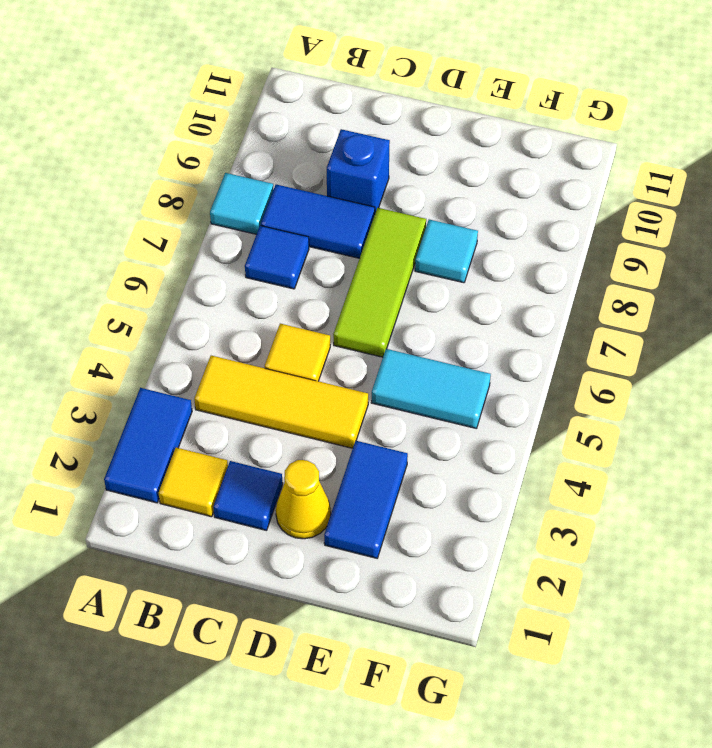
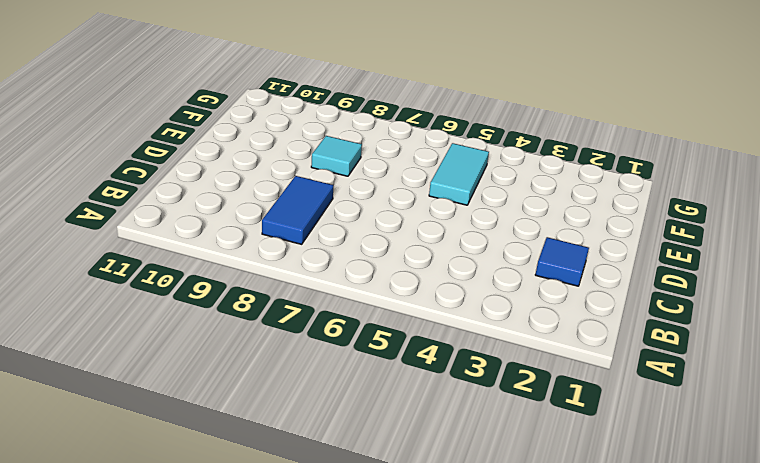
none -> blue tile A2:A3 level 1
none -> cyan tile A8 level 1
none -> yellow tile B2 level 1

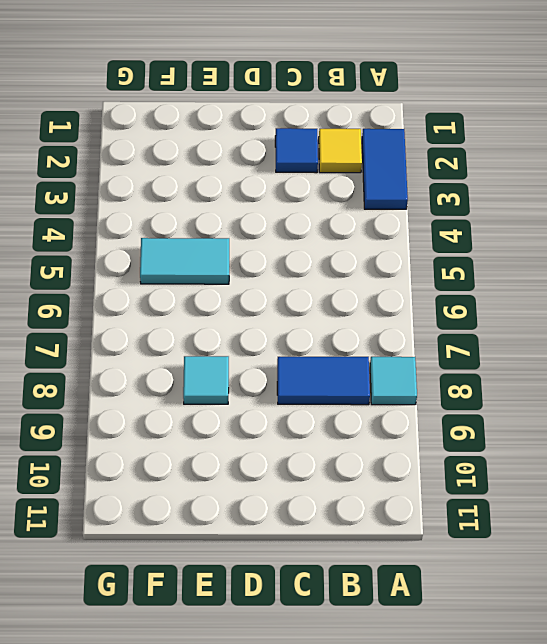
none -> yellow tile B4:D4 level 1
none -> blue tile B7 level 1
none -> yellow tile C5 level 1

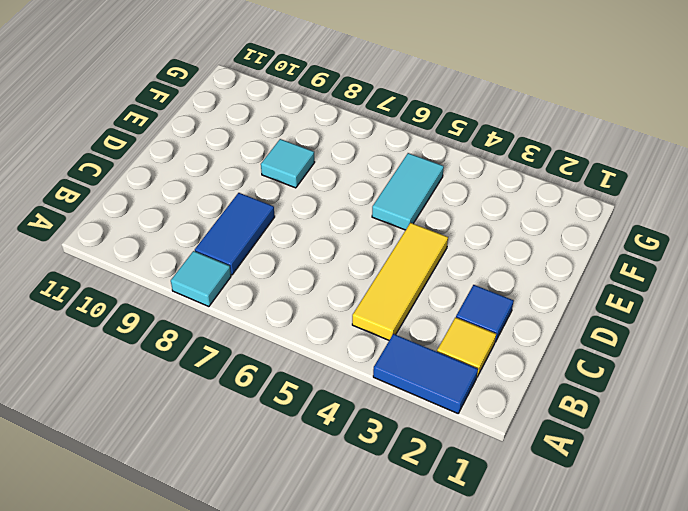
none -> blue tile B7 level 1
none -> yellow tile C5 level 1
none -> blue brick C9 level 1

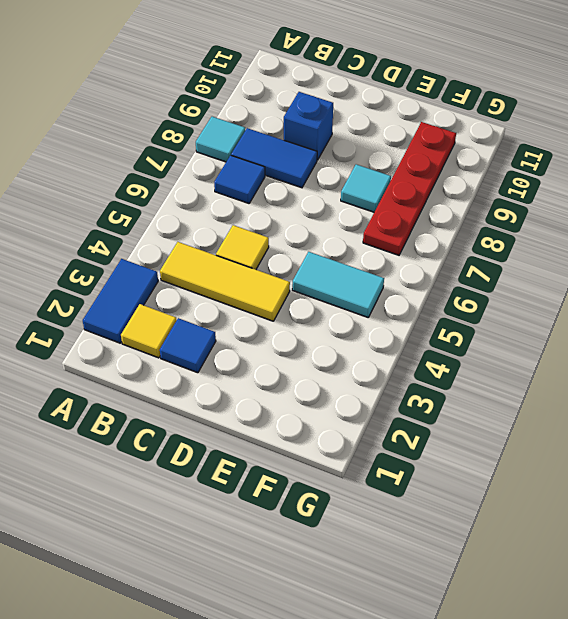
red plate F7:F10 level 1 -> none
none -> yellow cone D2 level 1
none -> lime tile D6:D8 level 1
none -> blue tile E2:E3 level 1

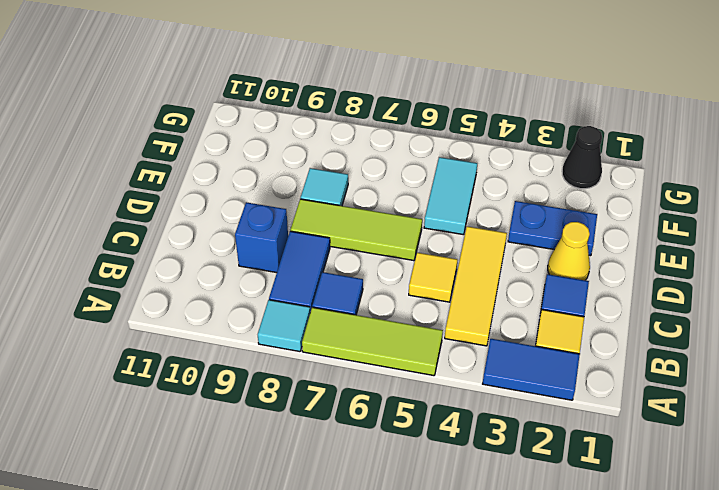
lime tile A5:A7 level 1 -> none
blue plate E2:E3 level 1 -> blue tile E2:E3 level 1
black cone G2 level 1 -> none

